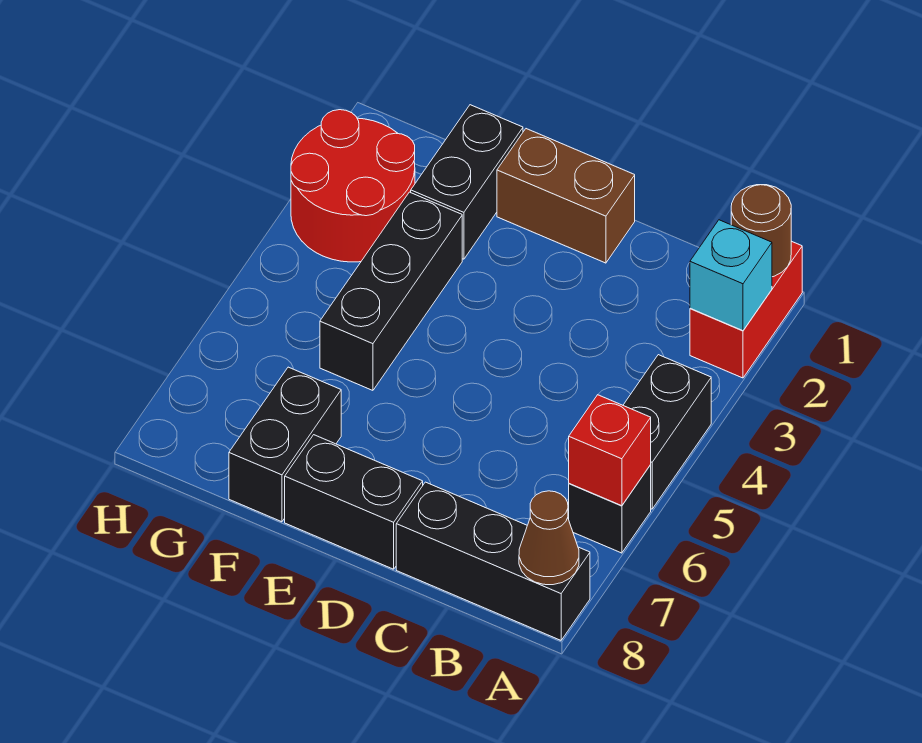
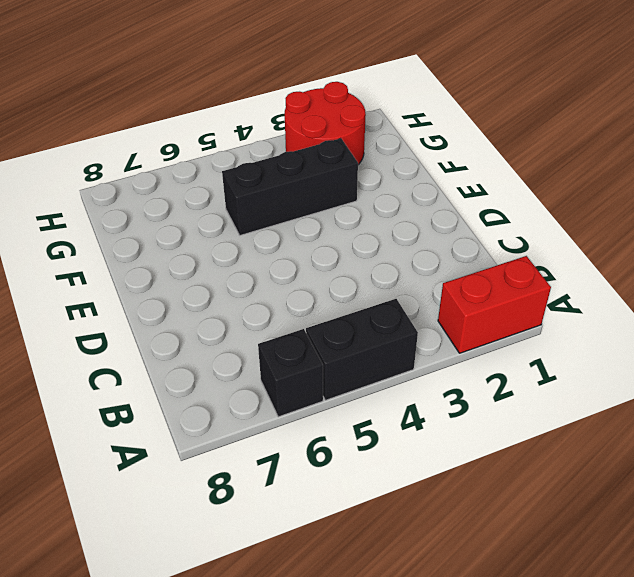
none -> black brick A8:C8 level 1
none -> brown brick D1:E1 level 1
none -> black brick D8:E8 level 1

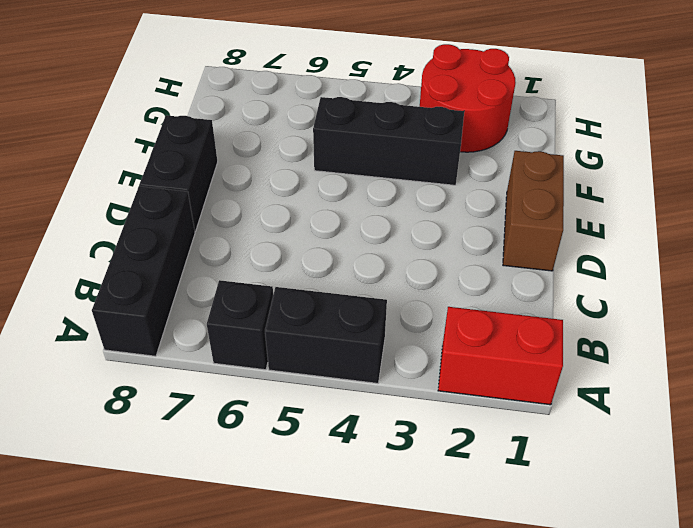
none -> black brick F1:F2 level 1
none -> black brick F7:F8 level 1
none -> brown round brick A1 level 2

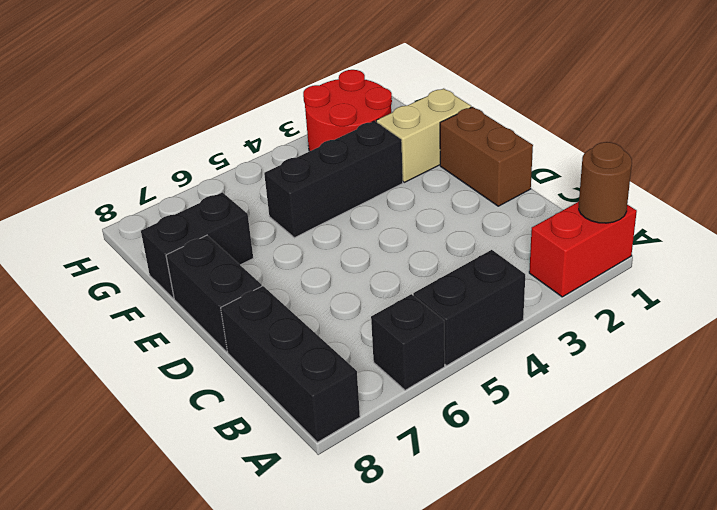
tan brick F1:F2 level 1 -> black brick F1:F2 level 1
none -> cyan brick A2 level 2
none -> red brick A6 level 2
none -> brown cone A8 level 2

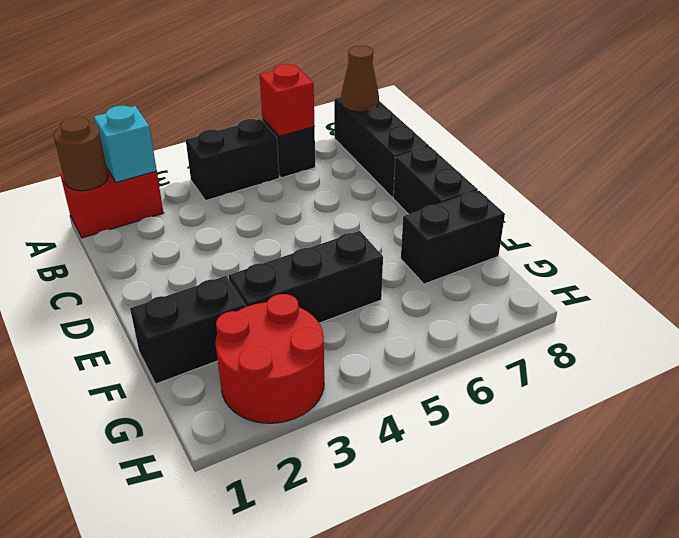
none -> brown brick D1:E1 level 1

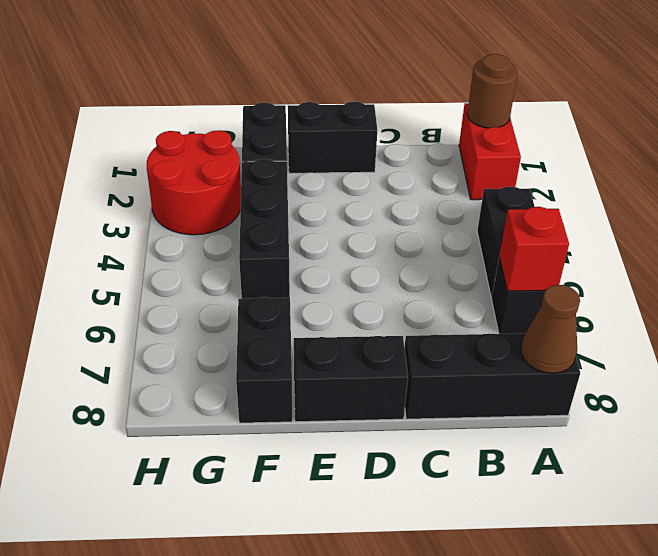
black brick D1:E1 level 1 -> brown brick D1:E1 level 1
none -> cyan brick A2 level 2

